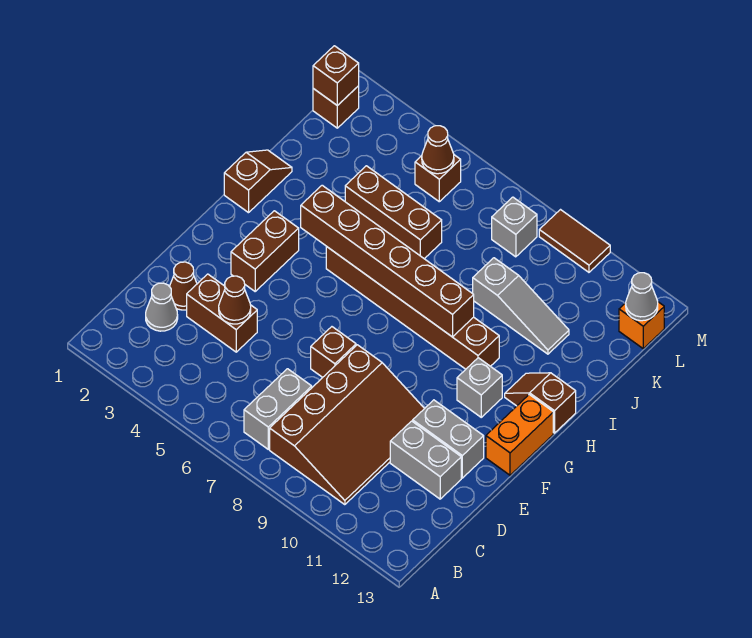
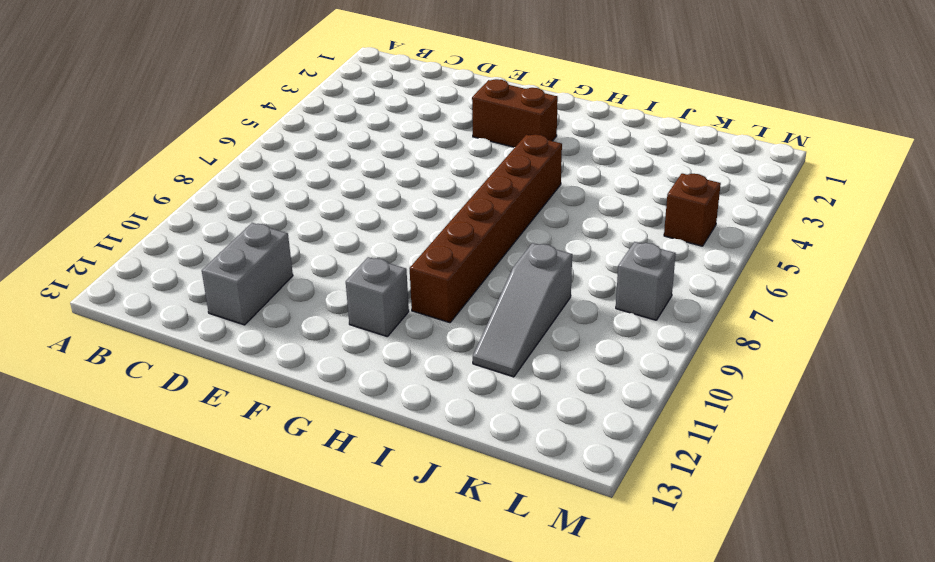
none -> grey brick B7:C7 level 1
none -> brown slope B8:E10 level 1 top 8
none -> grey cone C2 level 1

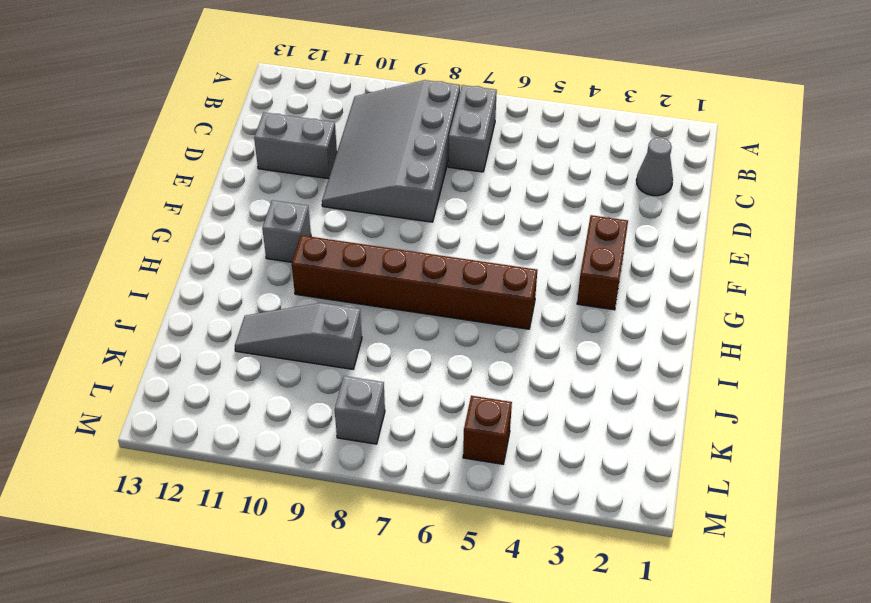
grey slope B8:E10 level 1 top 8 -> brown slope B8:E10 level 1 top 8
none -> brown cone D2 level 1
none -> brown brick D3:D4 level 1
none -> brown brick E7 level 1

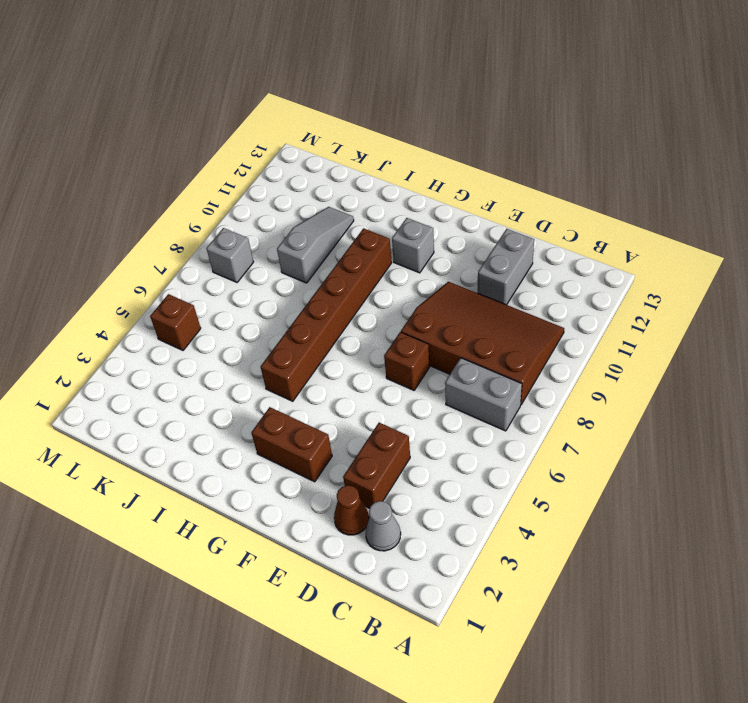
none -> grey brick E11:E12 level 1
none -> orange brick F13:G13 level 1
none -> brown slope H1:I1 level 1 top H

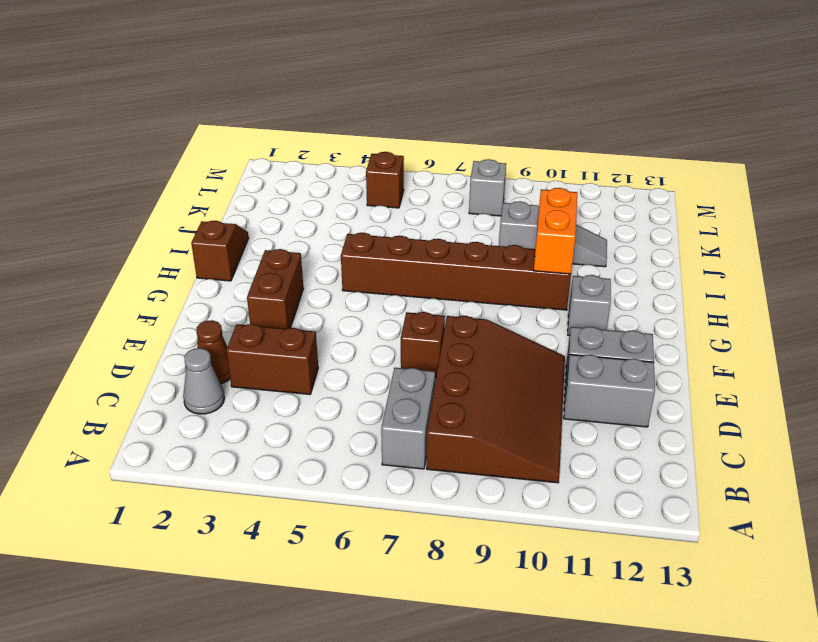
orange brick H10:I10 level 2 -> orange brick F13:G13 level 1
none -> brown slope H12:H13 level 1 top 13
none -> brown brick J4:J6 level 1
none -> brown brick L1 level 1

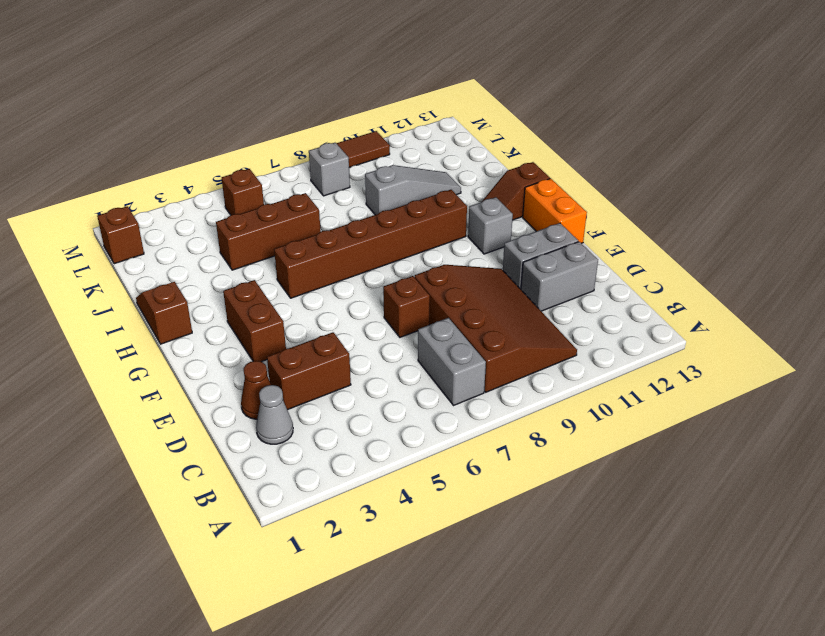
none -> orange brick L13 level 1
none -> brown cone D4 level 2
none -> brown brick H4:H9 level 2

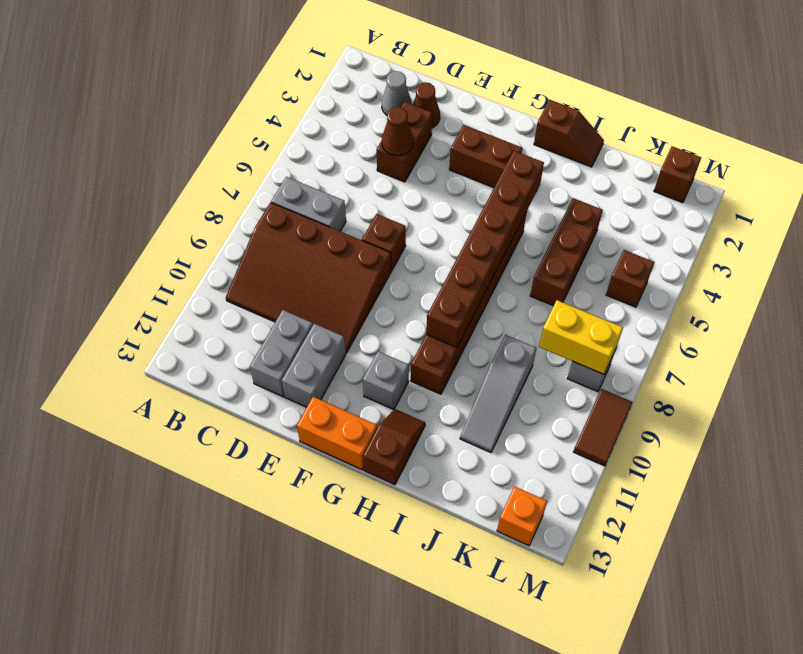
yellow brick K8:L8 level 2 -> none
none -> brown brick L1 level 2
none -> brown cone L5 level 2
none -> grey cone L13 level 2

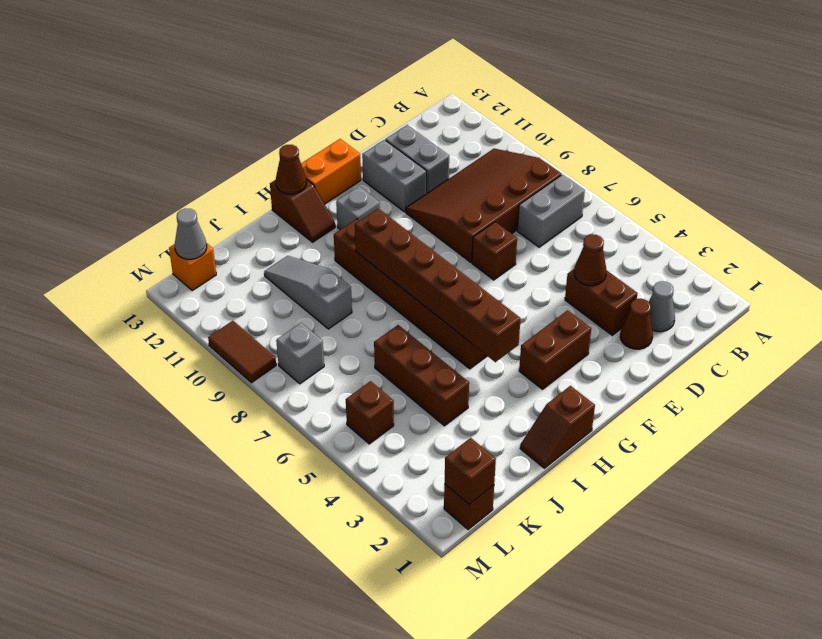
brown cone H13 level 2 -> brown cone L5 level 2

